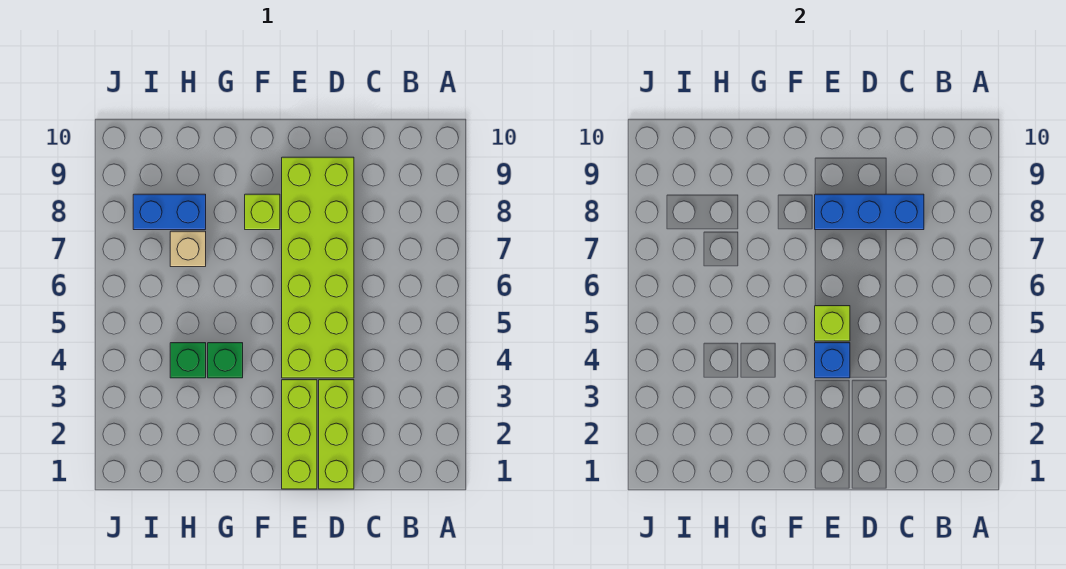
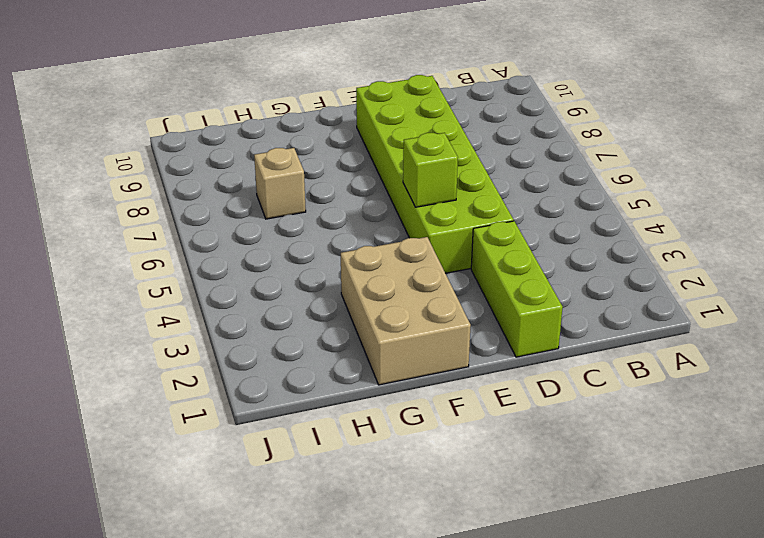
tan brick F1:G3 level 1 -> none
none -> lime brick E1:E3 level 1
none -> lime brick F8 level 1

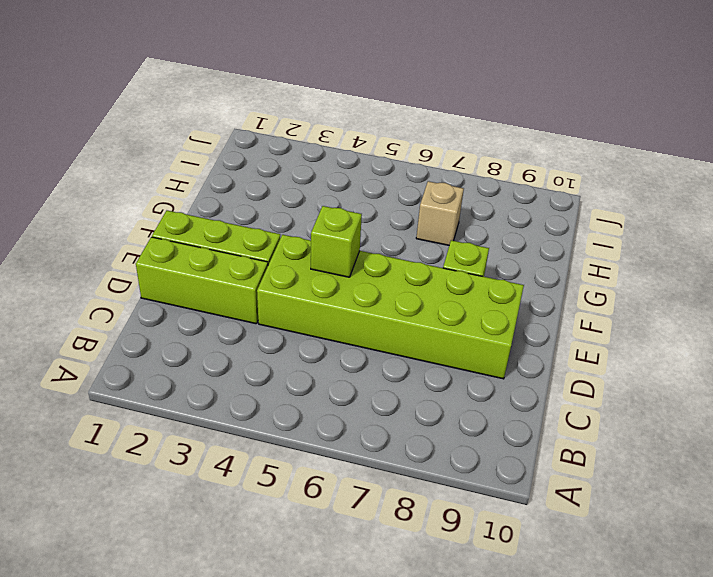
none -> green brick G4 level 1
none -> green brick H4 level 1

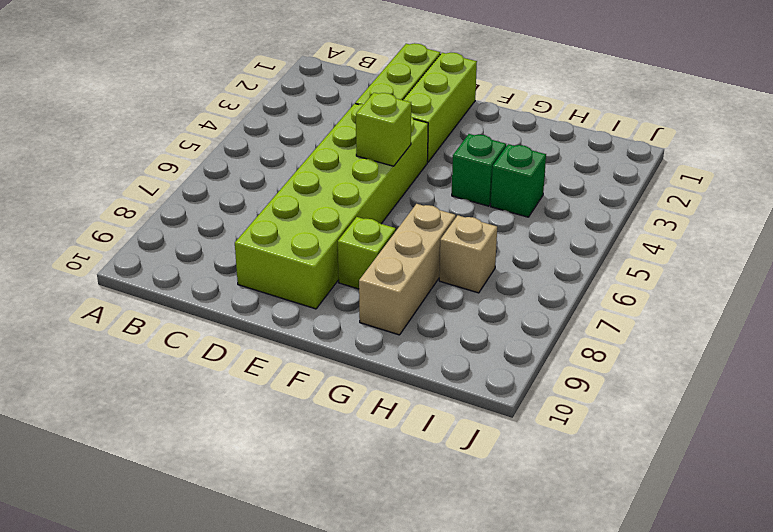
tan brick G7:G9 level 1 -> none
none -> blue brick H8:I8 level 1
none -> blue brick C8:E8 level 2

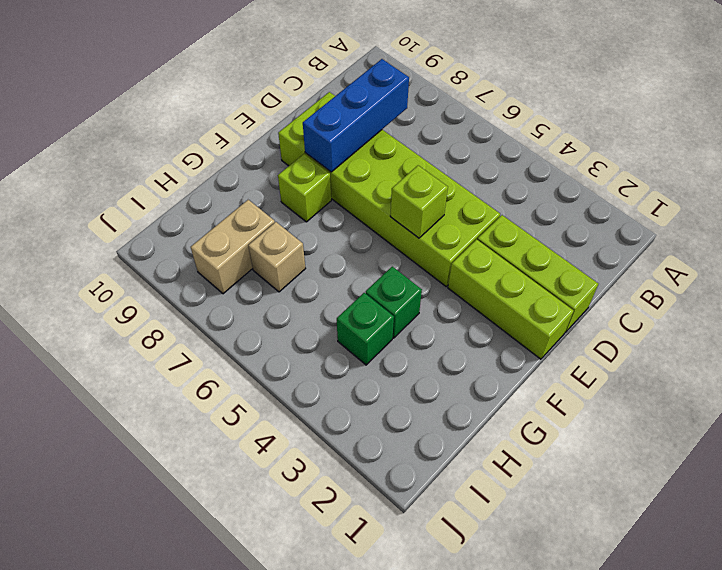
tan brick H8:I8 level 1 -> blue brick H8:I8 level 1
none -> blue brick E4 level 2

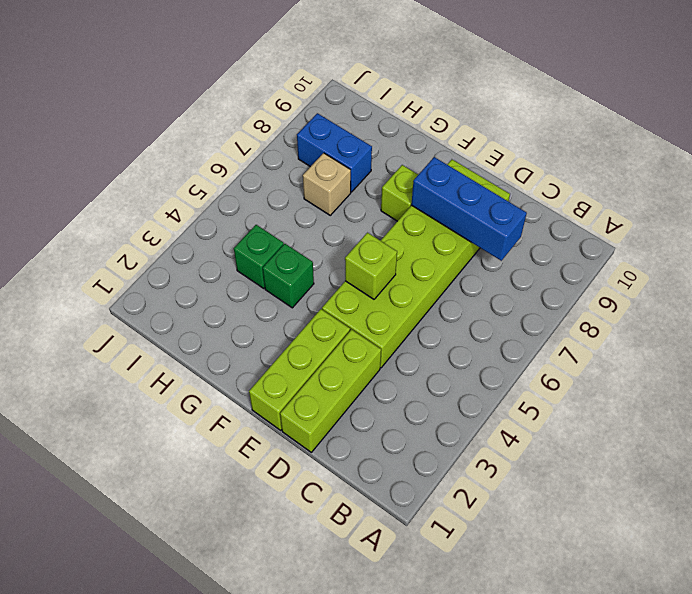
none -> blue brick E4 level 2

